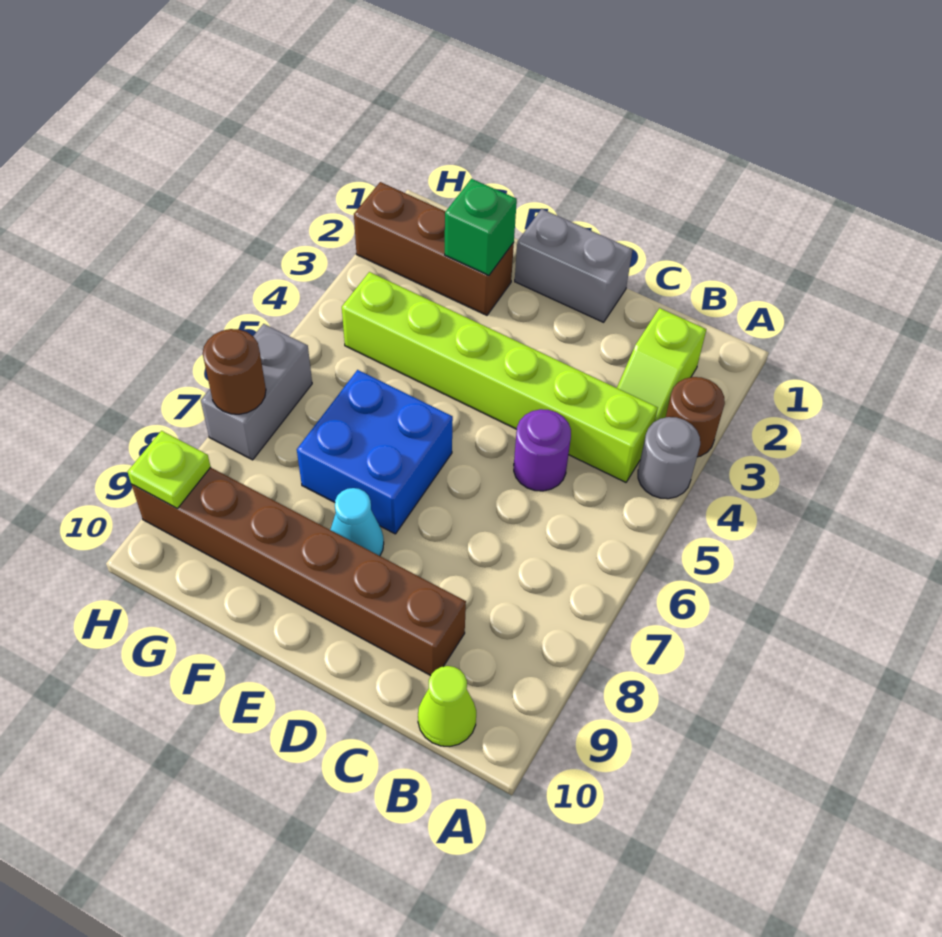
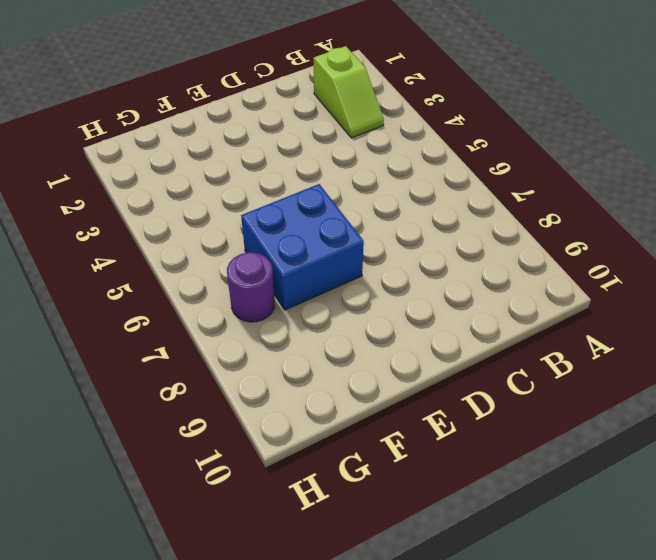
purple round brick G7 level 1 -> purple round brick C5 level 1
none -> brown round brick A3 level 1
none -> grey round brick A4 level 1
none -> lime brick B4:G4 level 1

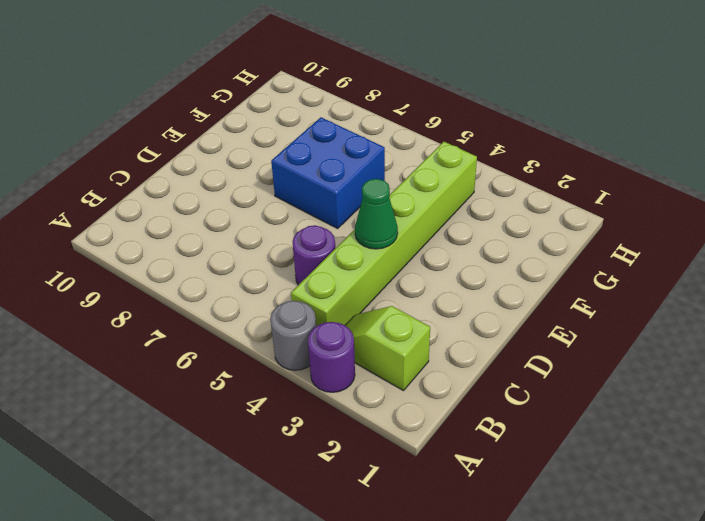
purple round brick A3 level 1 -> brown round brick A3 level 1
green cone D4 level 2 -> none
none -> lime cone B10 level 1
none -> brown brick C9:H9 level 1
none -> grey brick D1:E1 level 1

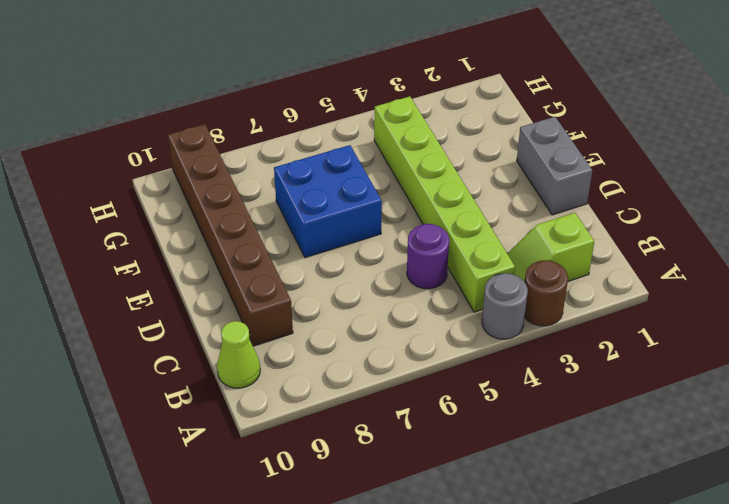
none -> cyan cone E8 level 1
none -> brown brick F2:H2 level 1
none -> grey brick H6:H7 level 1

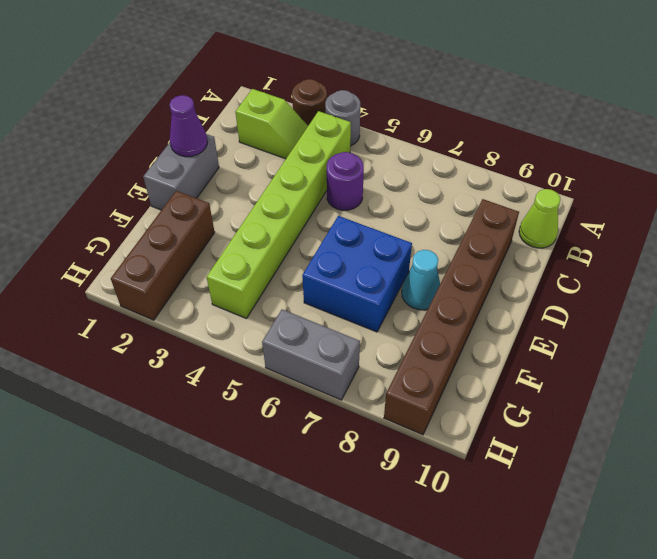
purple cone D1 level 2 -> none
none -> green brick F2 level 2
none -> brown round brick H7 level 2
none -> lime plate H9 level 2

